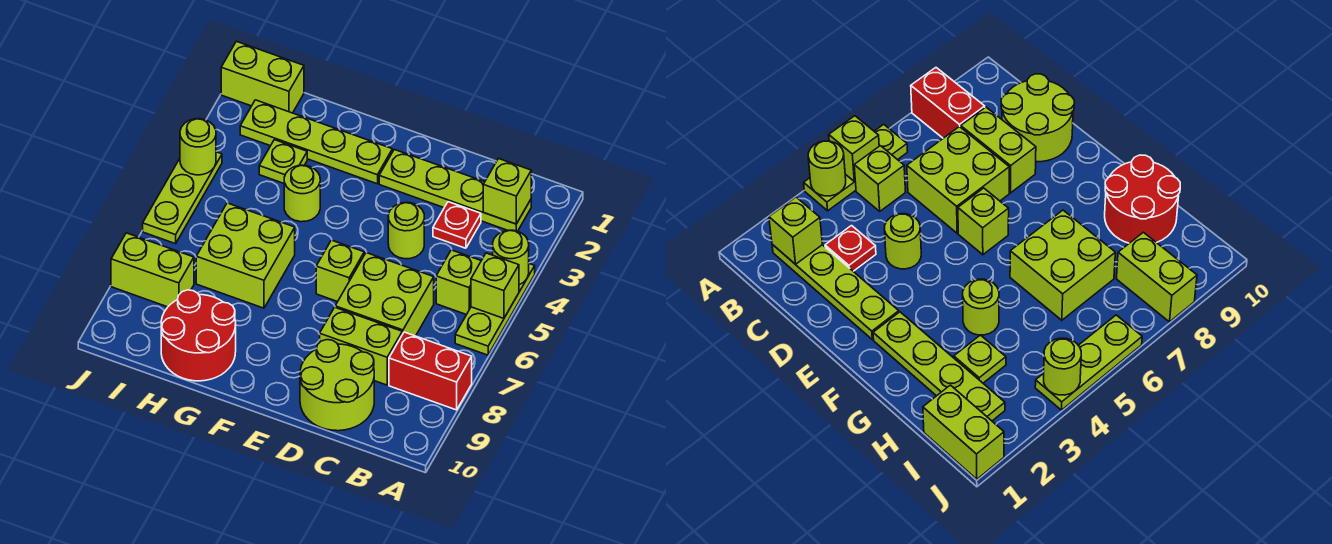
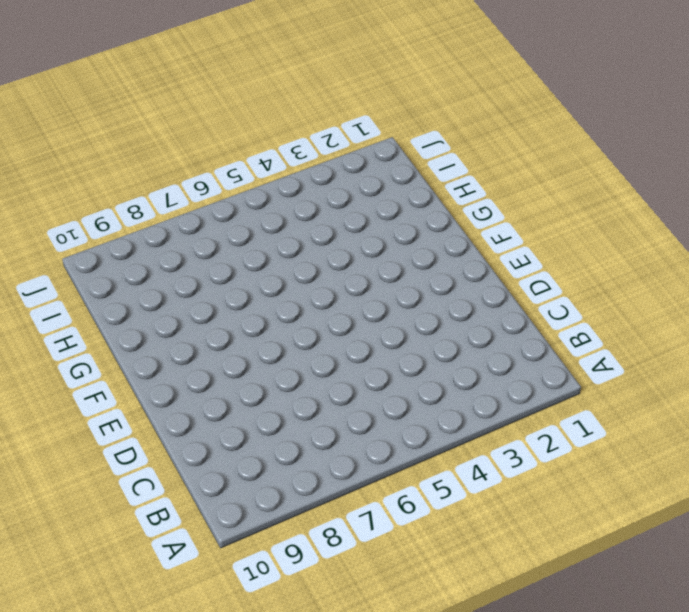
none -> lime plate A4:A6 level 1
none -> red brick A8:B8 level 1
none -> lime plate B2:E2 level 1

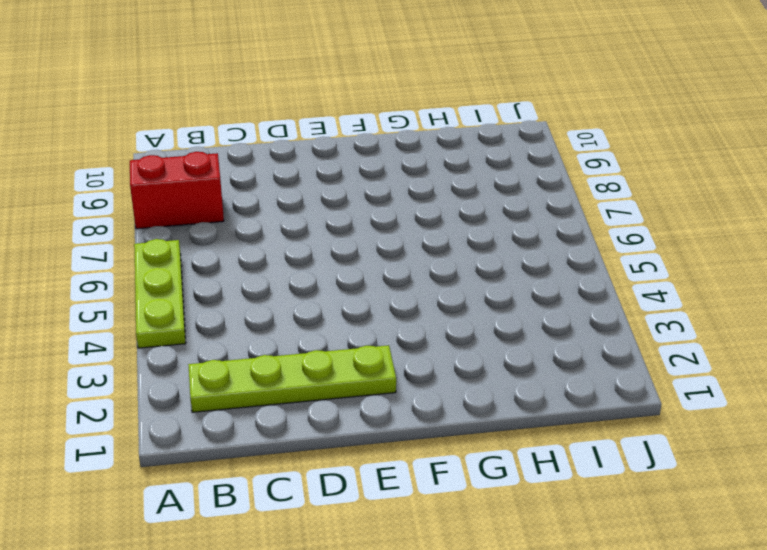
none -> lime brick B5 level 1
none -> red plate C3 level 1
none -> lime brick C6:D7 level 1

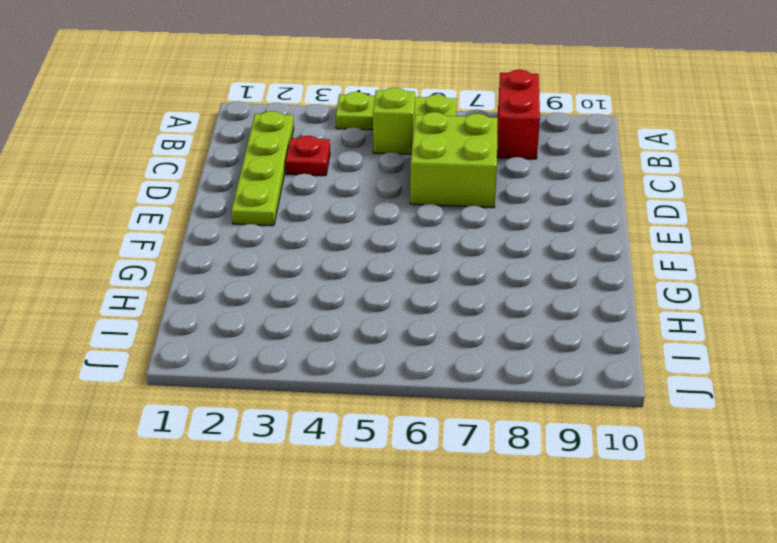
none -> lime brick C8:D8 level 1
none -> lime round brick C9:D10 level 1
none -> lime round brick D4 level 1

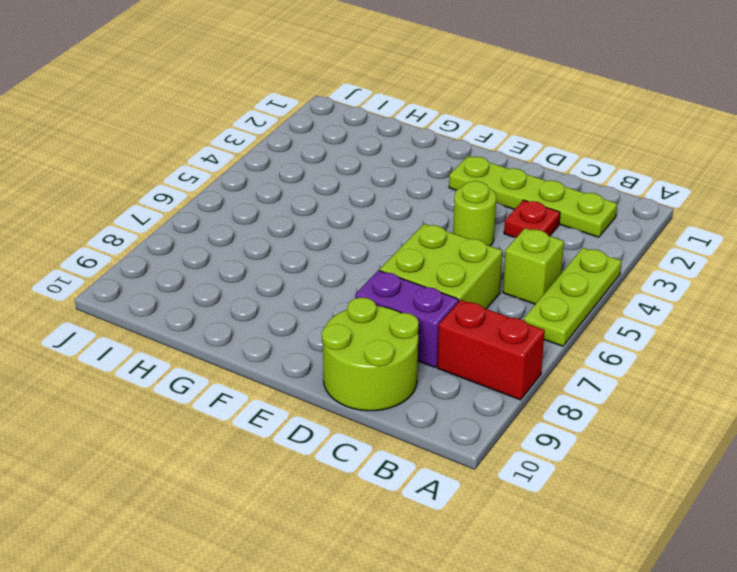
purple brick C8:D8 level 1 -> lime brick C8:D8 level 1
none -> lime brick E6 level 1
none -> lime plate F2:I2 level 1
none -> lime round brick G4 level 1

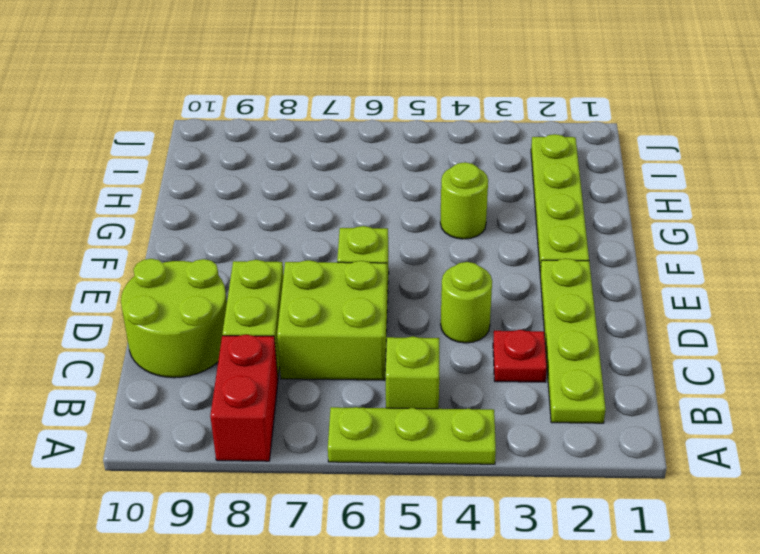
none -> lime brick G6:H7 level 1
none -> red round brick G9:H10 level 1
none -> lime plate H3 level 1

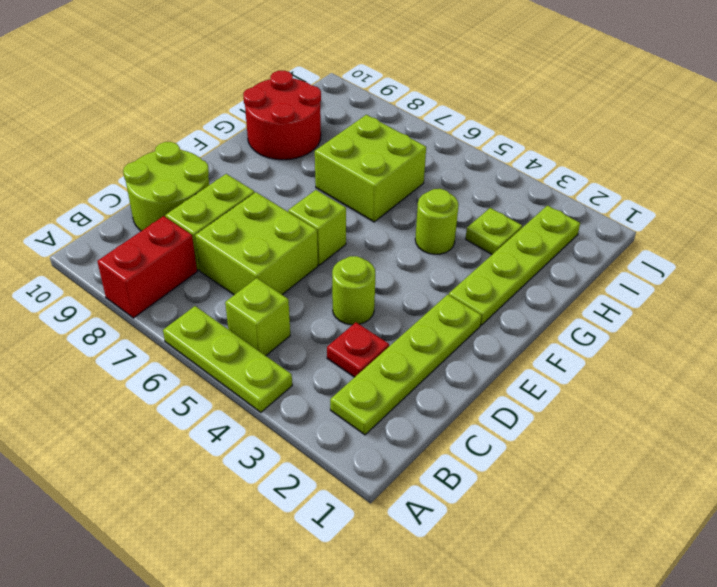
none -> lime brick I1:J1 level 1
none -> lime brick I8:J8 level 1
none -> lime plate J4:J6 level 1

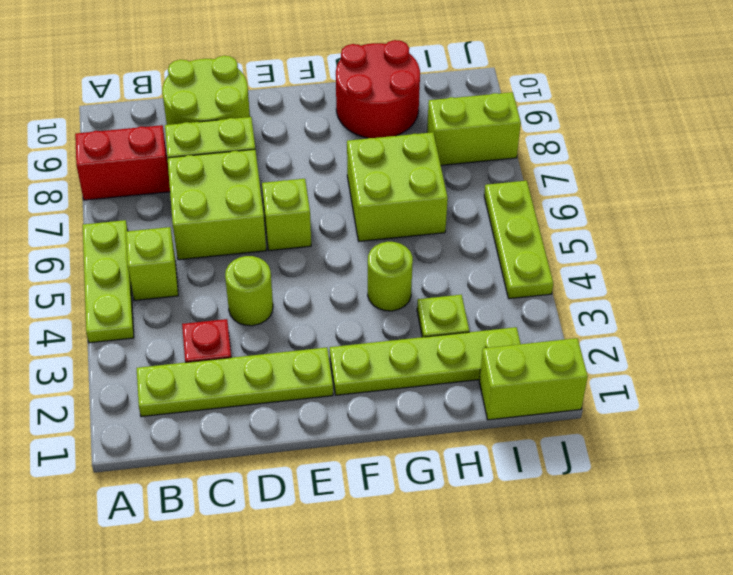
none -> lime round brick A4 level 2
none -> lime brick A5 level 2
none -> lime brick B2 level 2

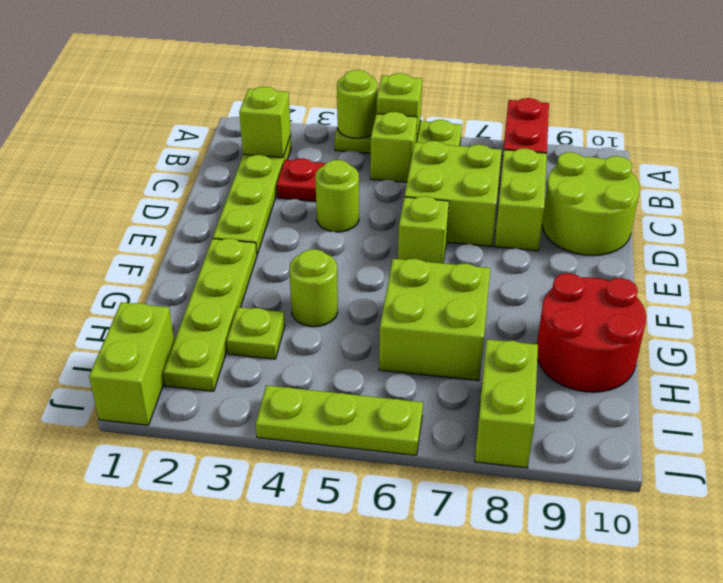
none -> lime round brick J4 level 2

